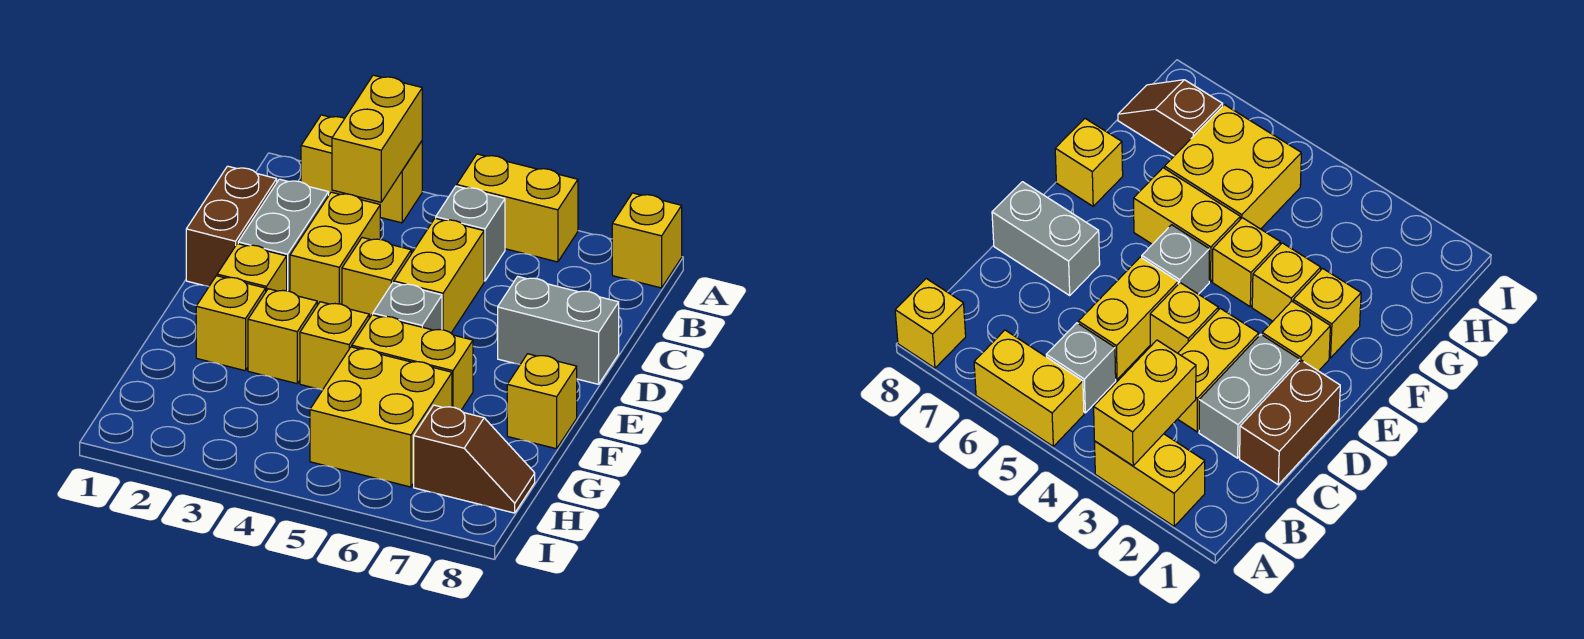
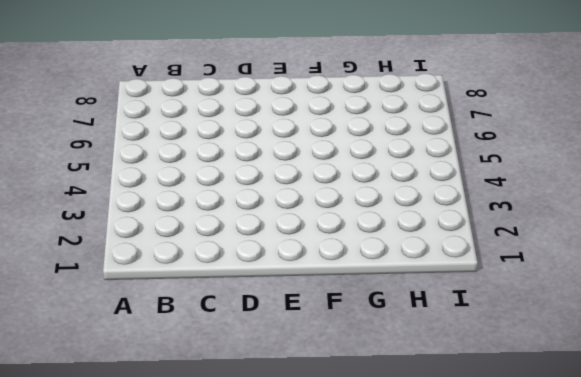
none -> yellow brick A2:A3 level 1
none -> yellow brick A5:A6 level 1
none -> yellow brick A8 level 1

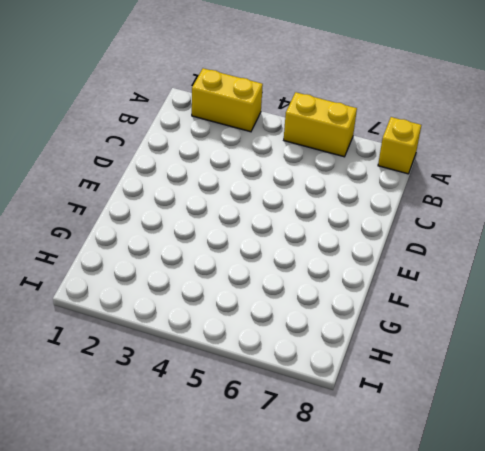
none -> grey brick B5 level 1
none -> brown brick C1:D1 level 1
none -> grey brick C2:D2 level 1

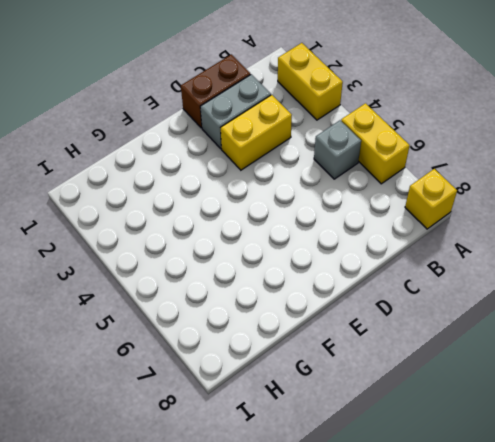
none -> yellow brick C5:D5 level 1
none -> yellow brick D4 level 1
none -> grey brick D7:D8 level 1

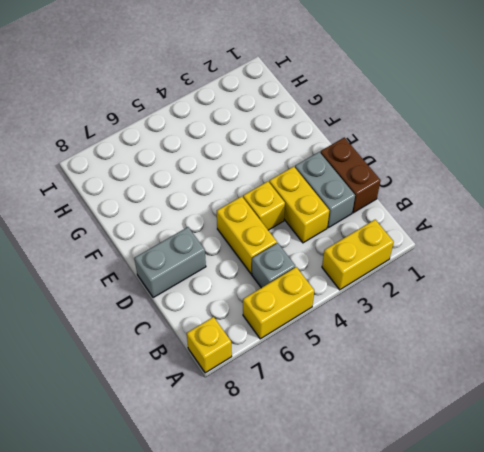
none -> yellow brick E2 level 1
none -> grey brick E5 level 1
none -> yellow brick F2 level 1

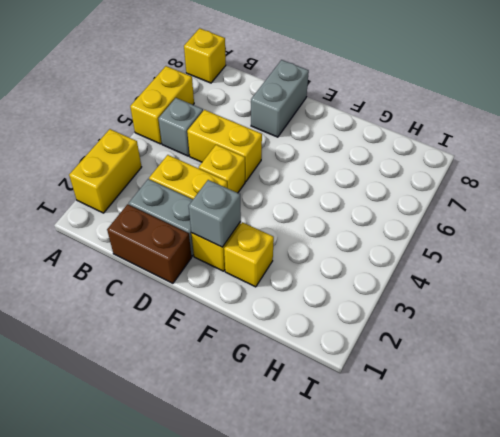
grey brick E2 level 2 -> grey brick E5 level 1
none -> yellow brick F3 level 1
none -> yellow brick F4 level 1
none -> yellow brick F5:F6 level 1

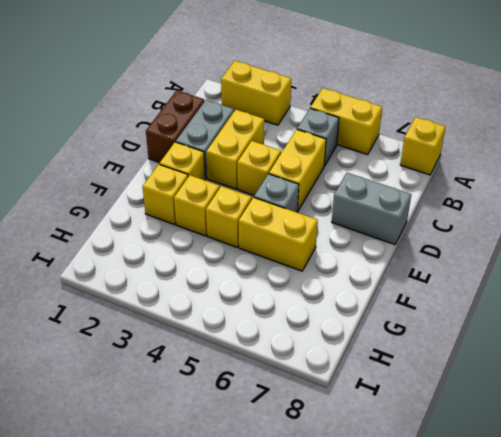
none -> yellow brick F8 level 1
none -> yellow brick G5:H6 level 1
none -> brown slope H7:H8 level 1 top 7

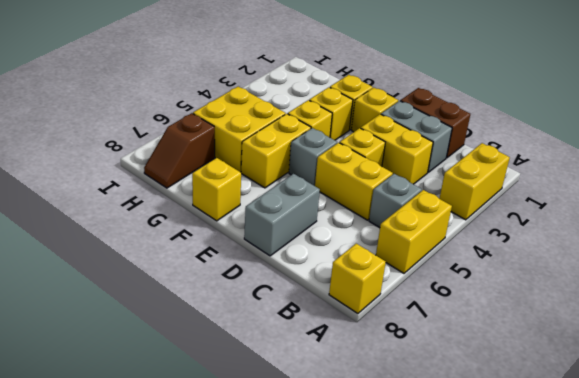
none -> yellow brick A3:B3 level 2

